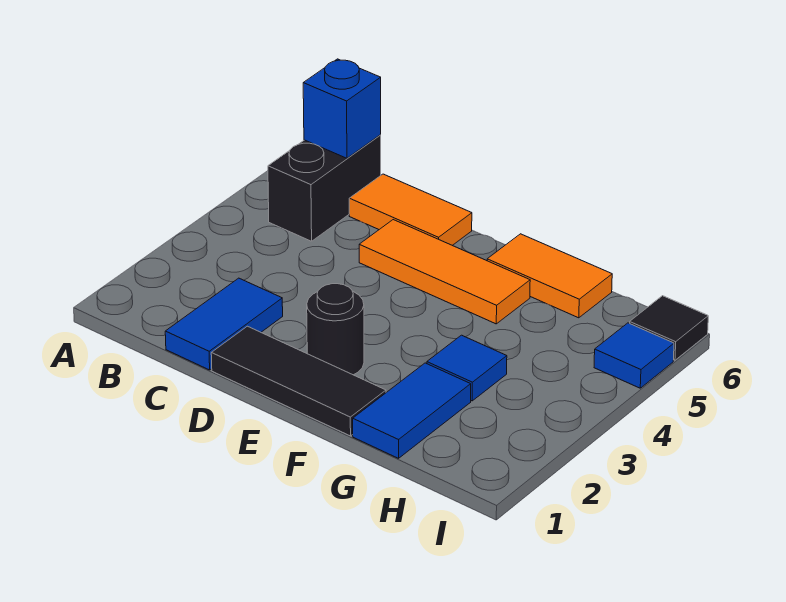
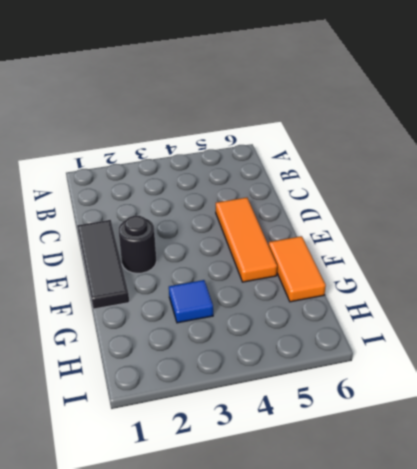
none -> black brick B5:B6 level 1
none -> blue tile C1:C2 level 1
none -> orange tile C6:D6 level 1

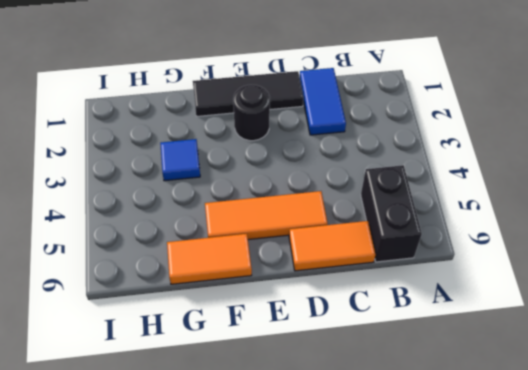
none -> blue tile G1:G2 level 1
none -> blue tile I5 level 1
none -> black tile I6 level 1

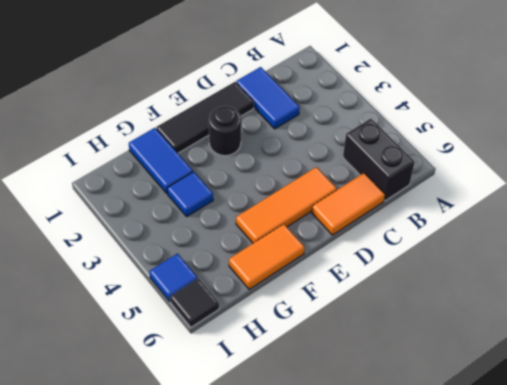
none -> blue brick B6 level 2

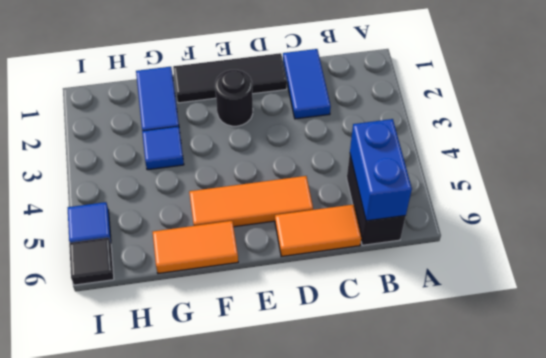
blue brick B5:B6 level 2 -> blue brick B6 level 2

